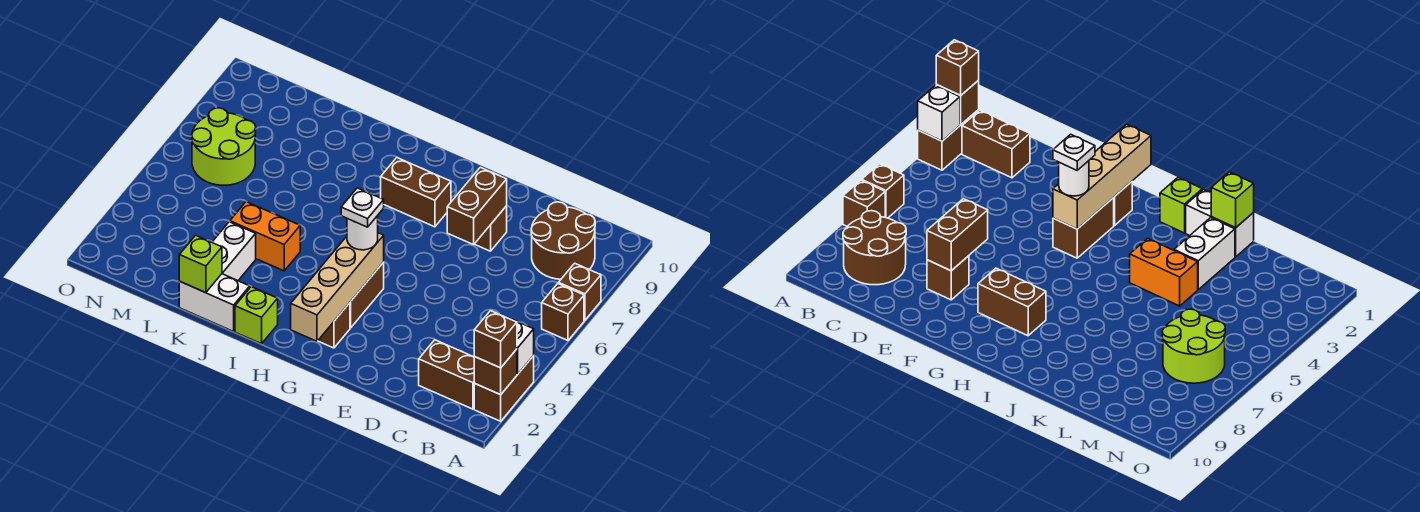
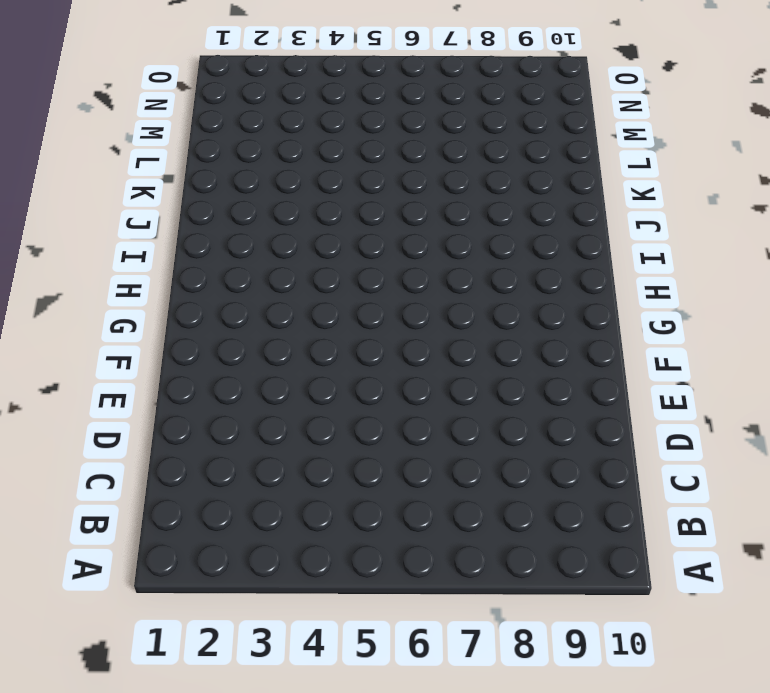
none -> brown brick A2:A3 level 1
none -> brown brick A6 level 1
none -> brown brick A7 level 1

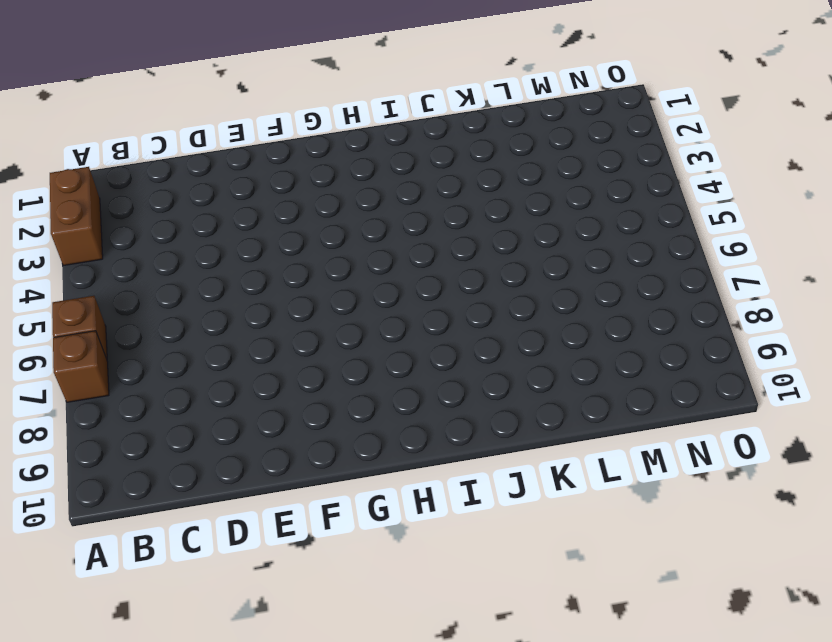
none -> brown brick B2:C2 level 1
none -> brown round brick B8:C9 level 1
none -> brown brick E8 level 1

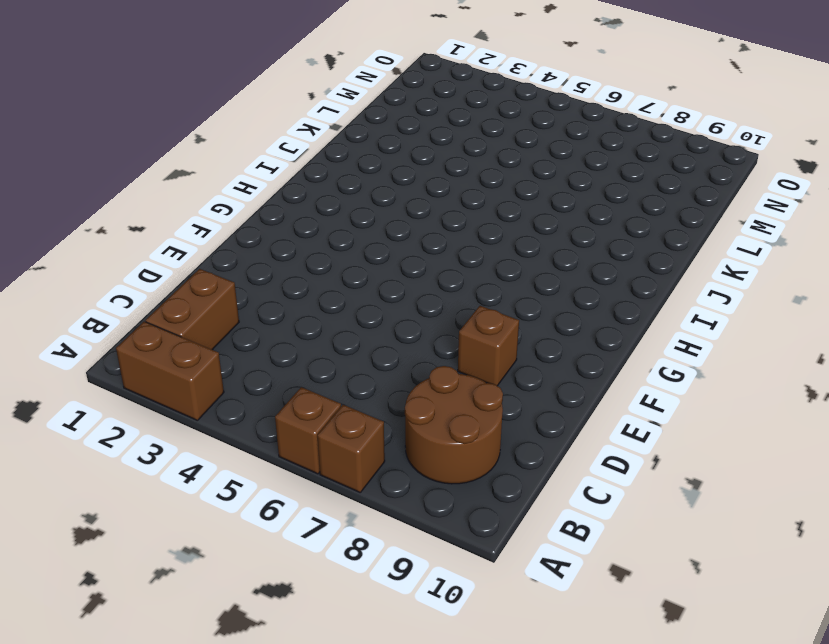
none -> brown brick G2 level 1
none -> brown brick G3:G4 level 1
none -> brown brick G8:H8 level 1

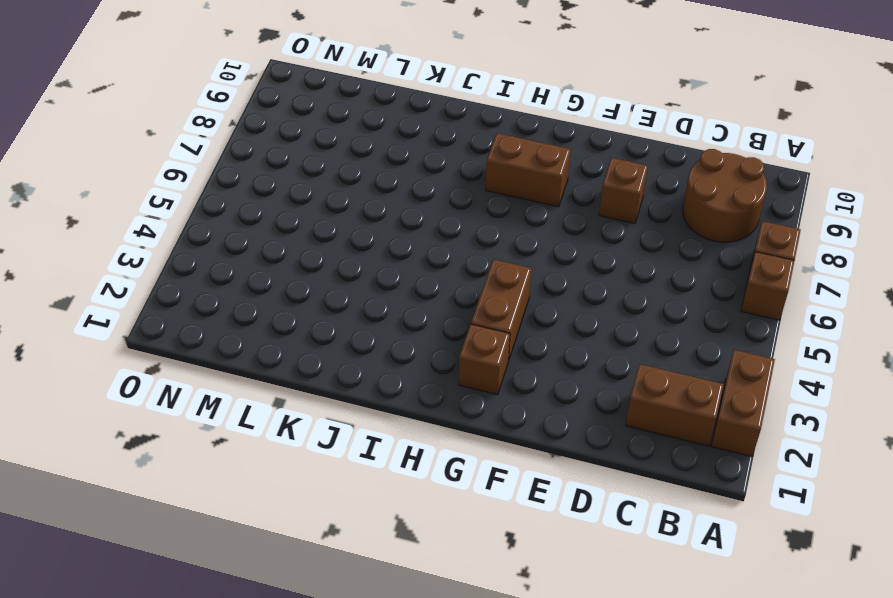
none -> lime brick I1 level 1
none -> white brick J1:K1 level 1
none -> orange brick J4:K4 level 1

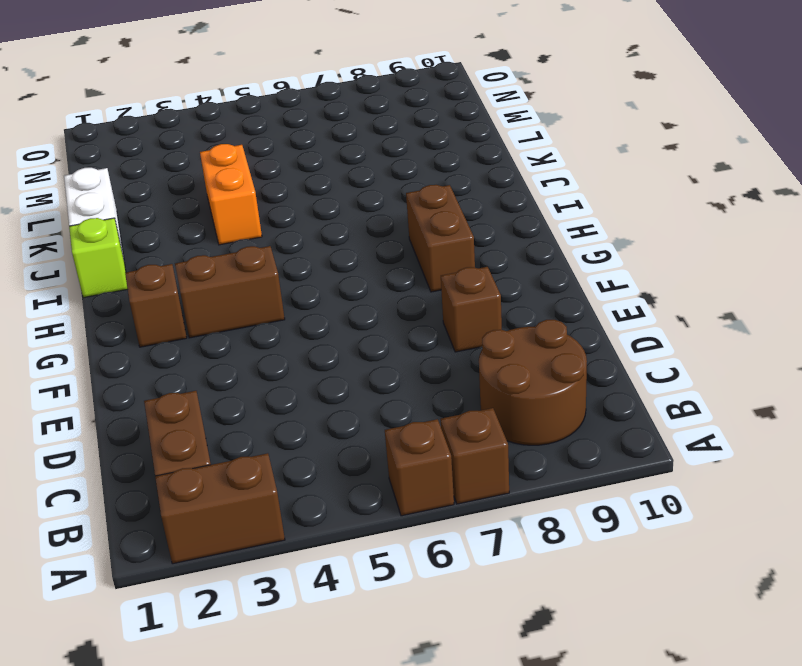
none -> white brick K2:K3 level 1
none -> lime round brick M6:N7 level 1
none -> brown brick A2 level 2

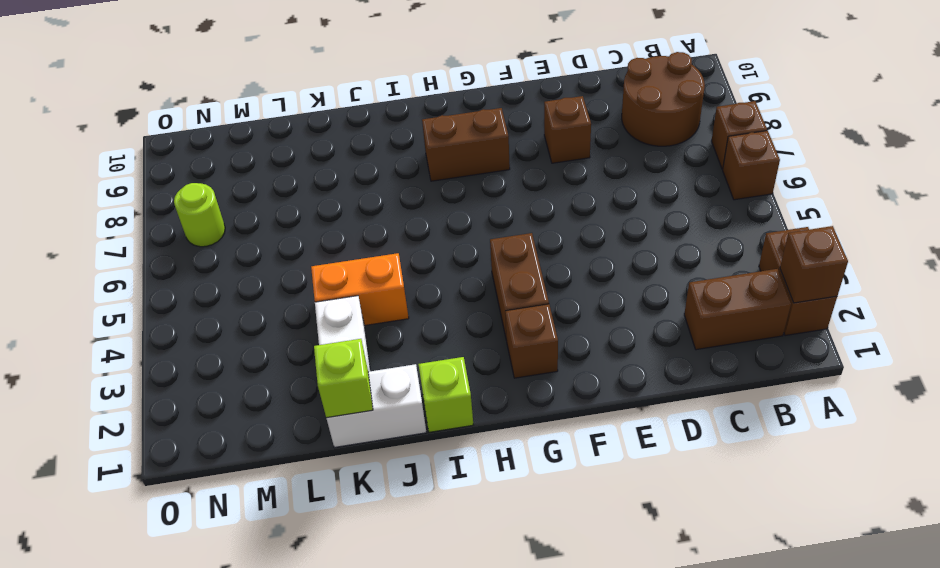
lime round brick N7 level 1 -> lime round brick M6:N7 level 1
none -> white brick A3 level 2
none -> brown brick E7:E8 level 2
none -> tan brick G1:G4 level 2

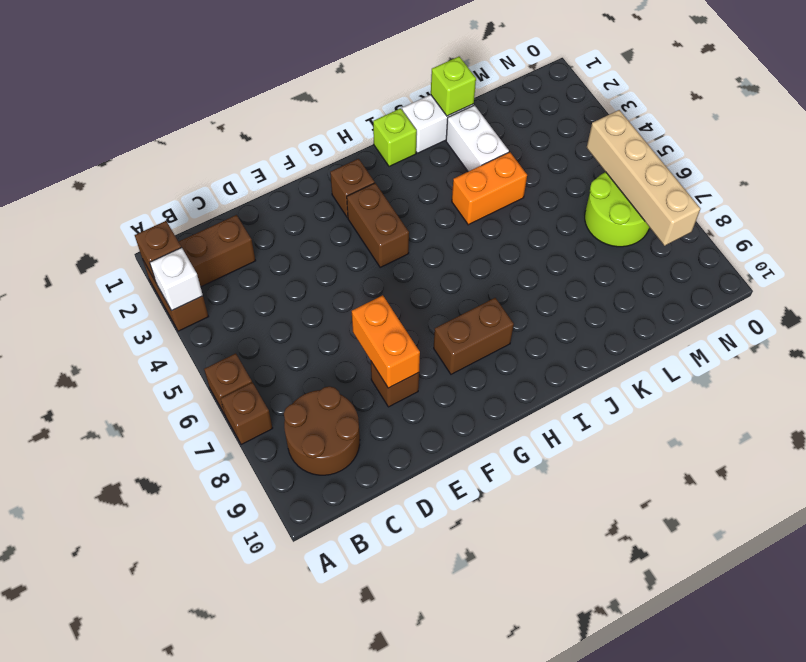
orange brick E7:E8 level 2 -> brown brick E7:E8 level 2
tan brick N5:N8 level 2 -> tan brick G1:G4 level 2
none -> brown brick A2 level 3
none -> white round brick G4 level 3
none -> white plate G4 level 4

